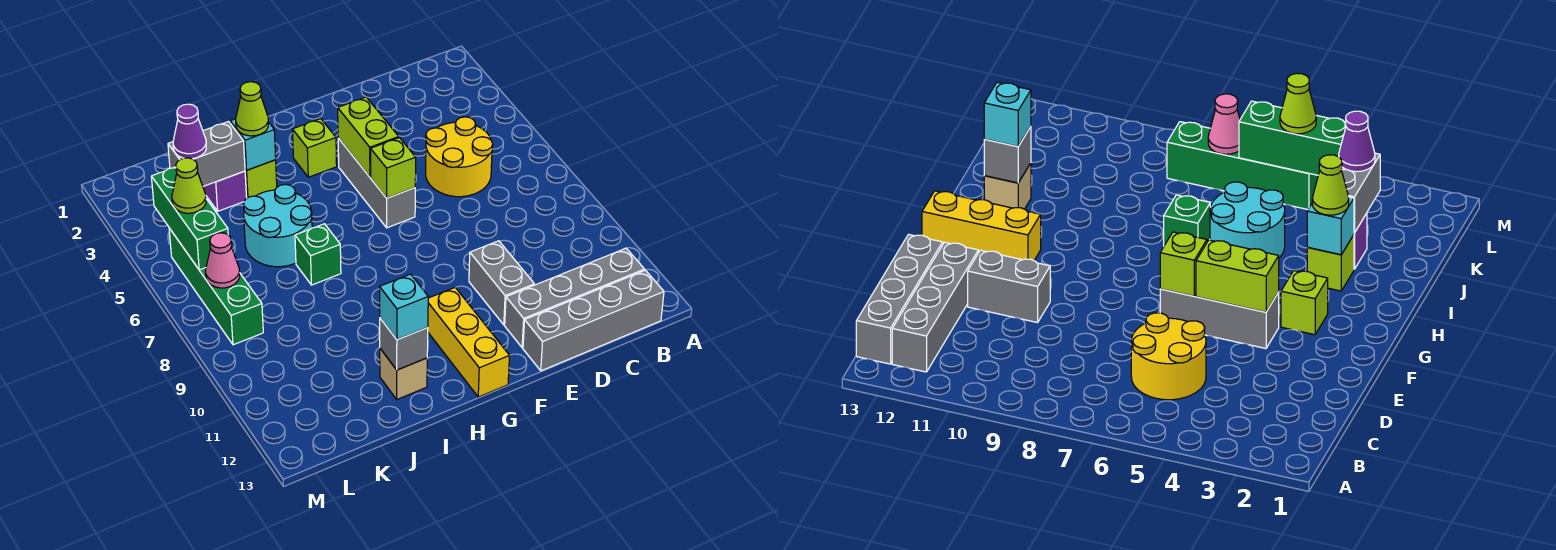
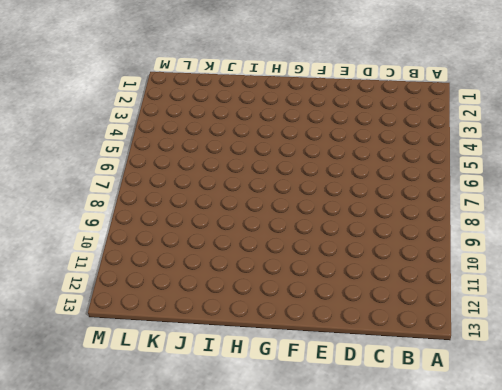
none -> grey brick B12:E12 level 1
none -> grey brick B13:E13 level 1
none -> yellow round brick C5:D6 level 1

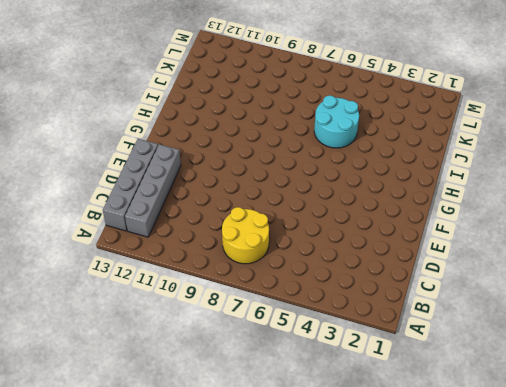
yellow round brick B7:C8 level 1 -> yellow round brick C5:D6 level 1
none -> grey brick E10:E11 level 1
none -> grey brick F4:F6 level 1
none -> lime brick G3 level 1

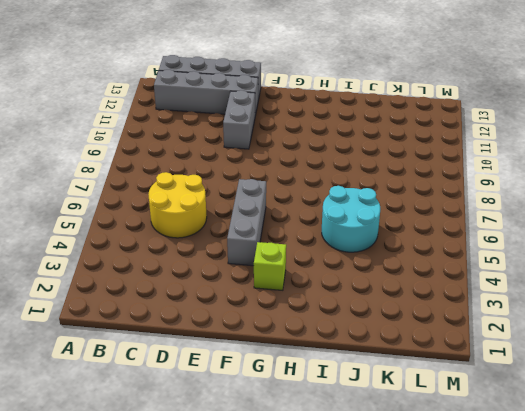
none -> yellow brick G11:G13 level 1
none -> lime brick I3 level 1
none -> green brick I7 level 1

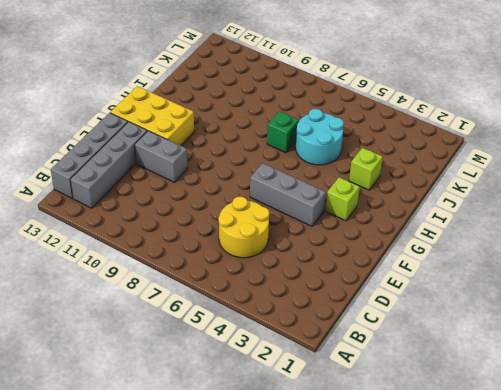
yellow brick F11:G13 level 1 -> yellow brick G11:G13 level 1
none -> tan brick I12 level 1
none -> purple brick J3 level 1
none -> green brick L5:L8 level 1

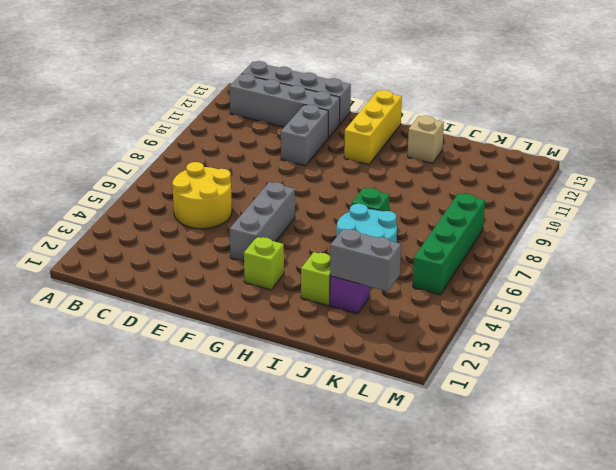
none -> lime brick F4:F5 level 2
none -> lime brick F6 level 2
none -> cyan brick I3 level 2

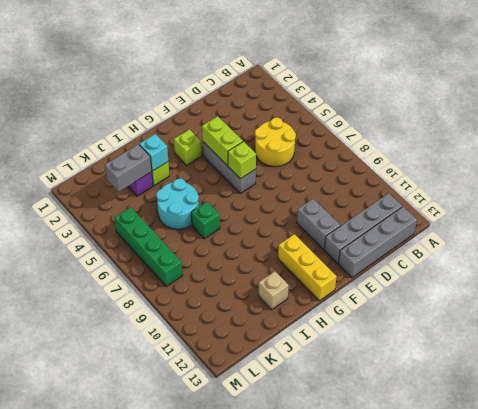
none -> grey brick I12 level 2
none -> green brick L4:L6 level 2
none -> pink cone L7 level 2

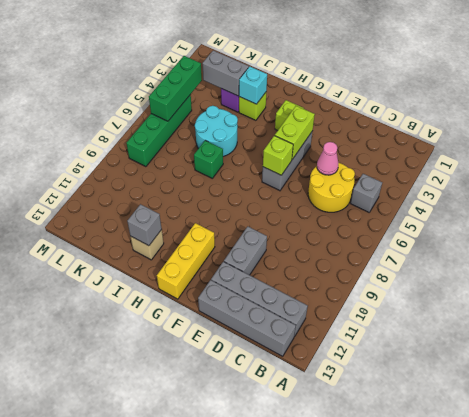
grey brick B5 level 1 -> none
pink cone D5 level 2 -> pink cone L7 level 2
none -> lime cone I3 level 3
none -> cyan brick I12 level 3
none -> purple cone K3 level 3

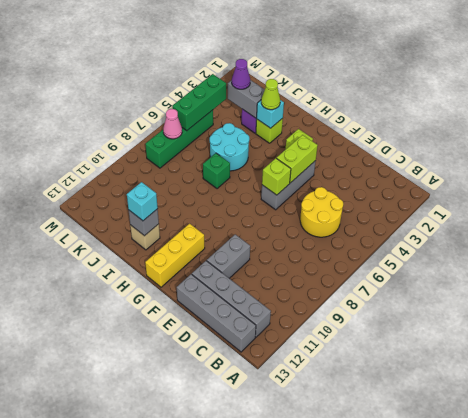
none -> lime cone L5 level 3

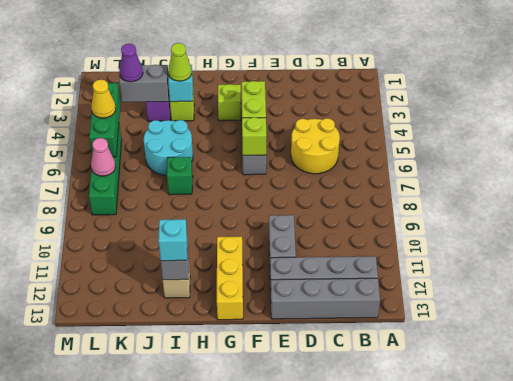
yellow cone L5 level 3 -> lime cone L5 level 3

